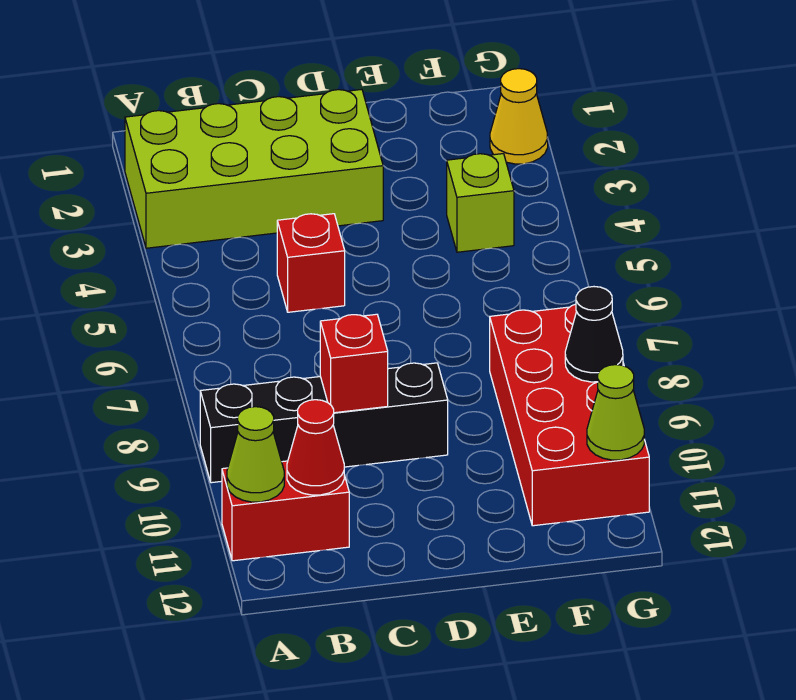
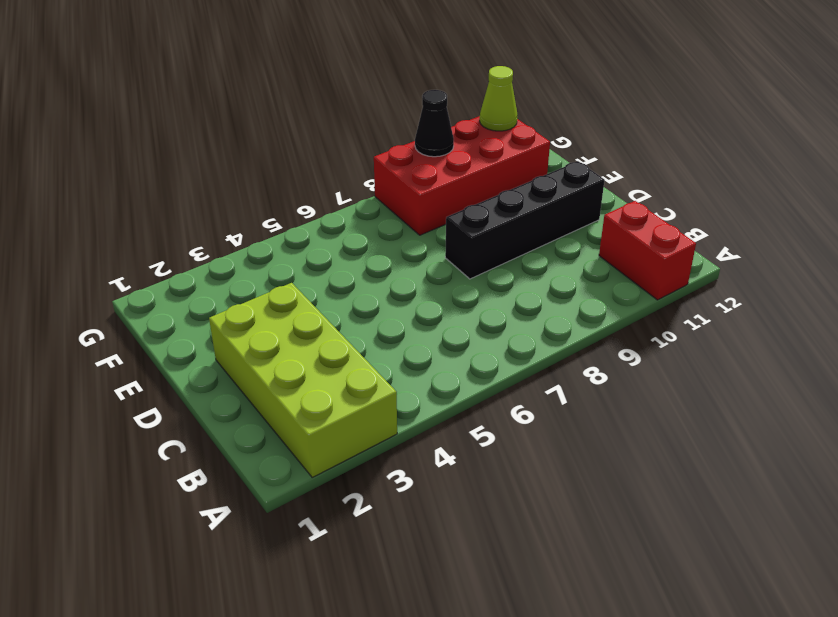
black brick D8:D11 level 1 -> black brick A9:D9 level 1
none -> red brick C5 level 1
none -> lime brick F4 level 1
none -> yellow cone G2 level 1

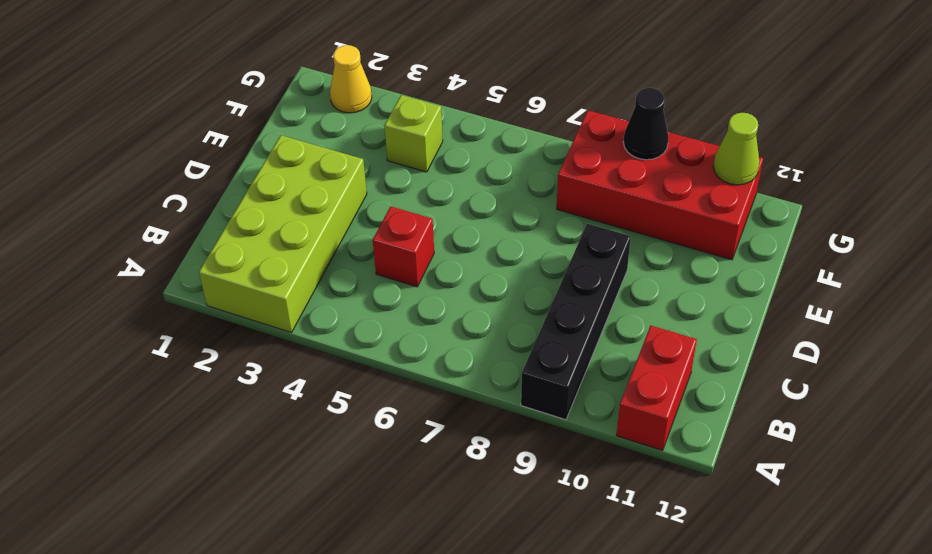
none -> lime cone A11 level 2
none -> red cone B11 level 2
none -> red brick C9 level 2

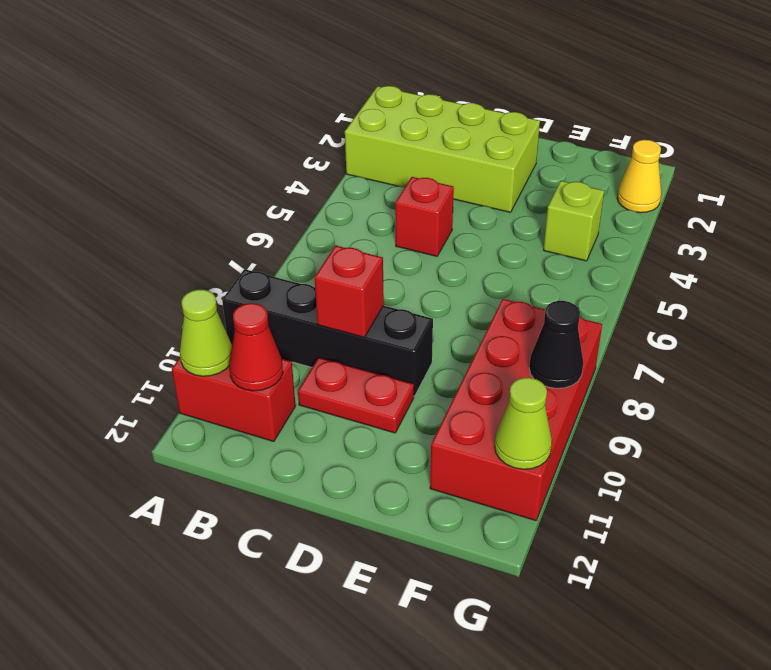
red plate C10:D10 level 1 -> none

